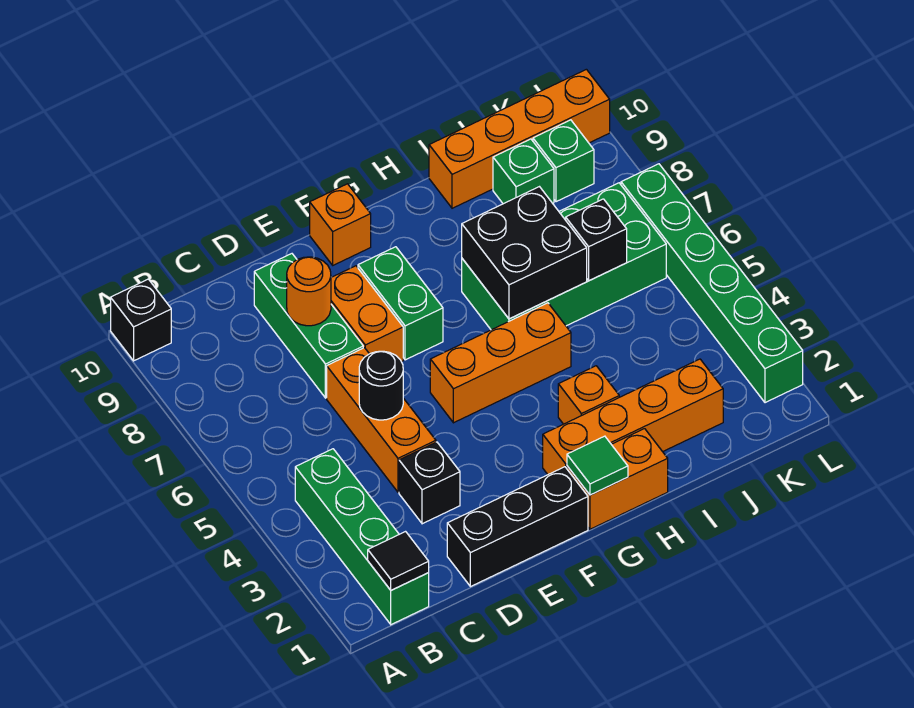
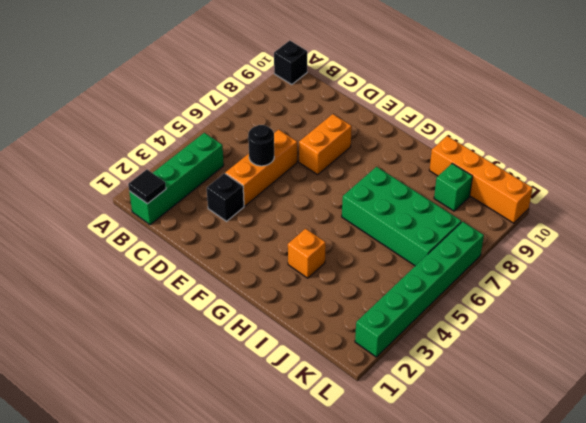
none -> black brick D1:F1 level 1
none -> green brick D7:D9 level 1
none -> orange brick F5:H5 level 1

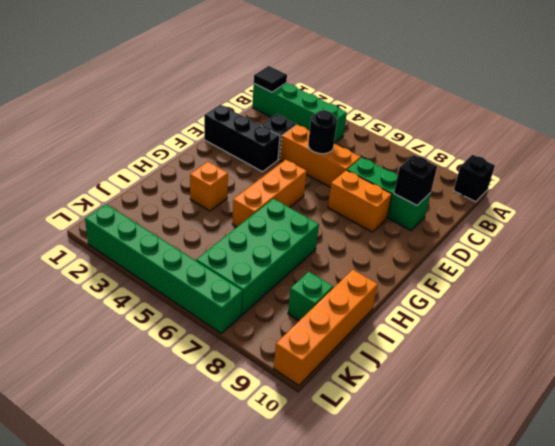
black brick D9 level 2 -> black brick J6 level 2
black brick E1:E3 level 1 -> black brick D1:F1 level 1
none -> green brick F7:F8 level 1
none -> orange brick F10 level 1
none -> orange brick G1:H1 level 1

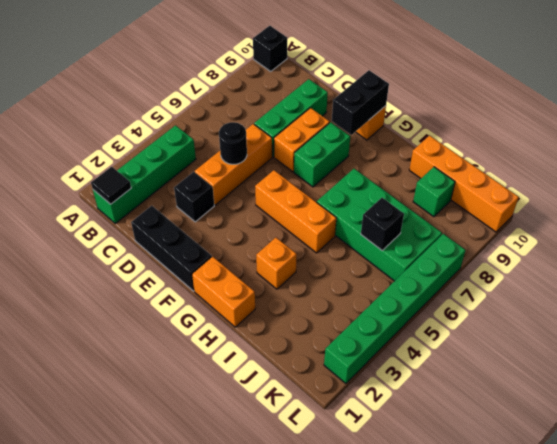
black brick F9:F10 level 2 -> none
none -> orange brick G2:J2 level 1
none -> green brick K9 level 1
none -> orange round brick D8 level 2

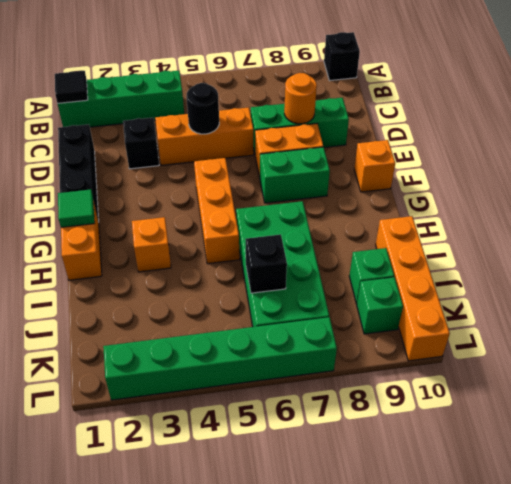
none -> orange brick G2:J2 level 1
none -> black brick H6:I7 level 2

